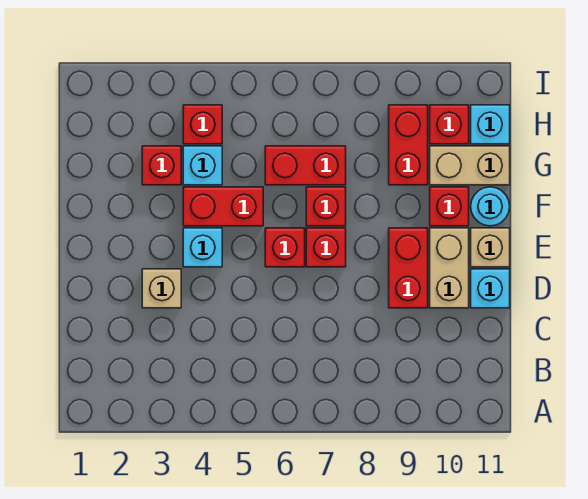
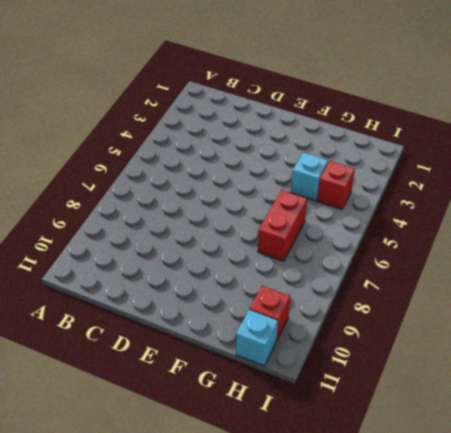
none -> tan brick D3 level 1
none -> red brick D9:E9 level 1
none -> tan brick D10:E10 level 1

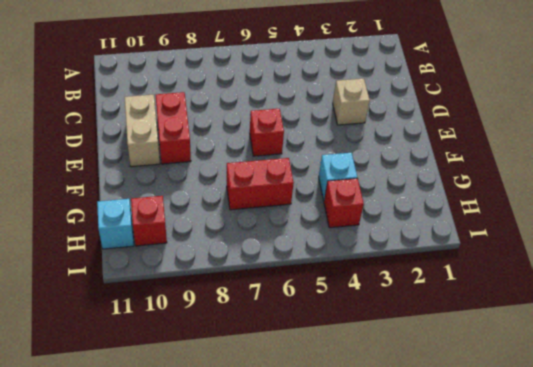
none -> cyan brick D11 level 1
none -> cyan brick E4 level 1
none -> red brick E7 level 1

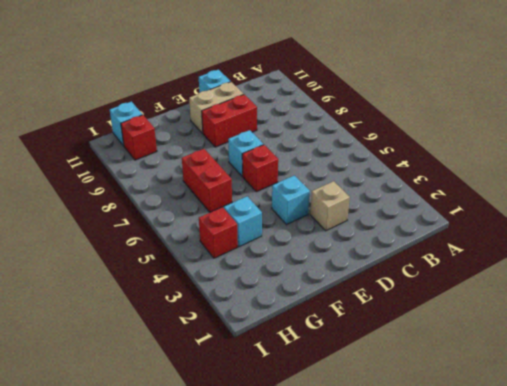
cyan brick E7 level 1 -> red brick E7 level 1
none -> tan brick E11 level 1
none -> red brick F4:F5 level 1
none -> red brick F7 level 1

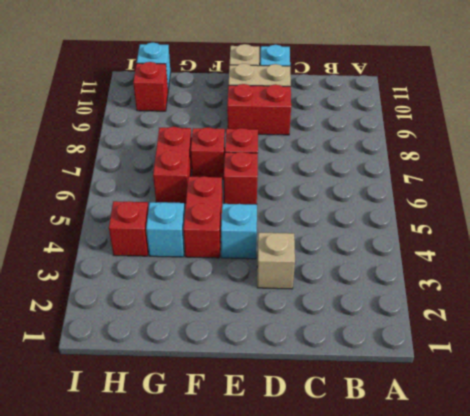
none -> red brick F10 level 1
none -> cyan round brick F11 level 1
none -> red brick G3 level 1

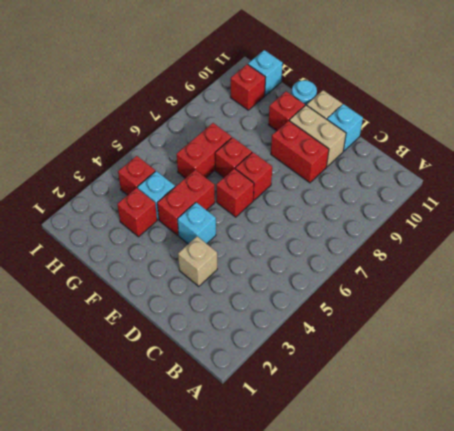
none -> red brick G9:H9 level 1
none -> tan brick G10:G11 level 1

